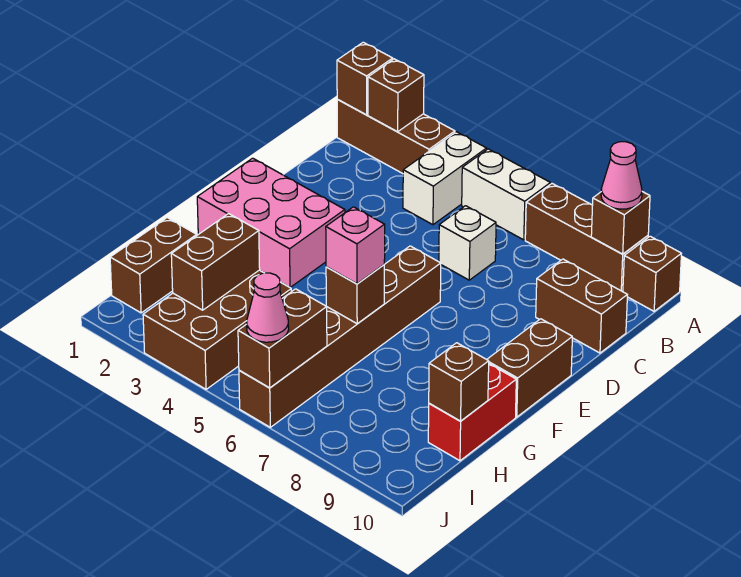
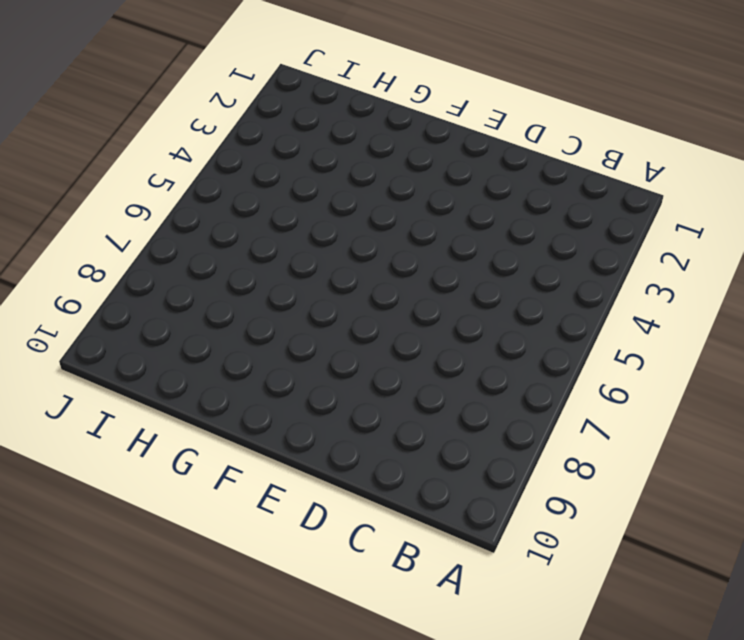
none -> brown brick A1:A3 level 1
none -> white brick A4:B4 level 1
none -> white brick A5:A6 level 1

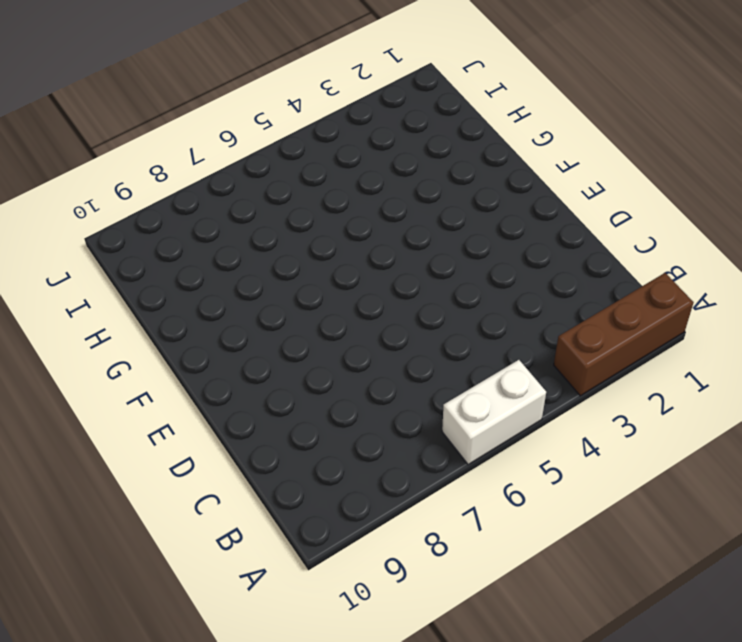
none -> white brick A4:B4 level 1
none -> brown brick A7:A9 level 1
none -> brown brick A10 level 1

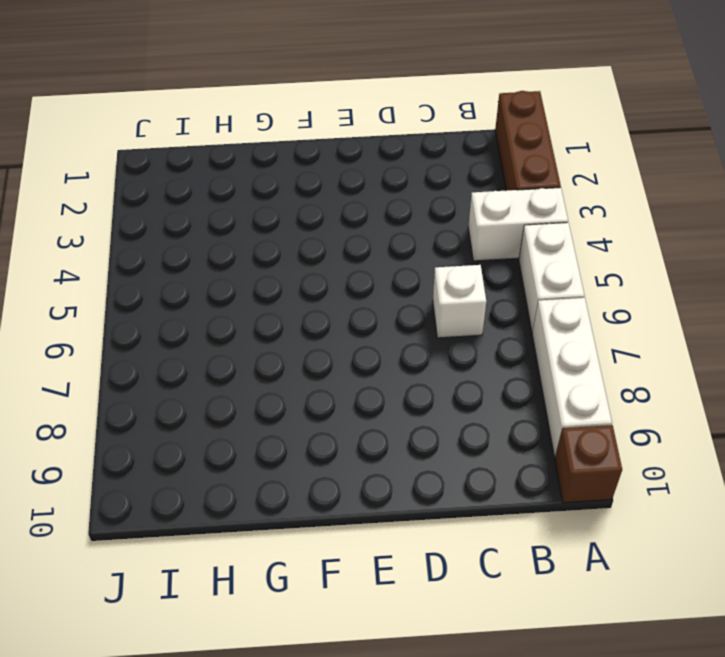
white brick A7:A9 level 1 -> brown brick A7:A9 level 1
none -> brown brick C9:C10 level 1
none -> pink brick E1:F3 level 1
none -> brown brick E6:J6 level 1

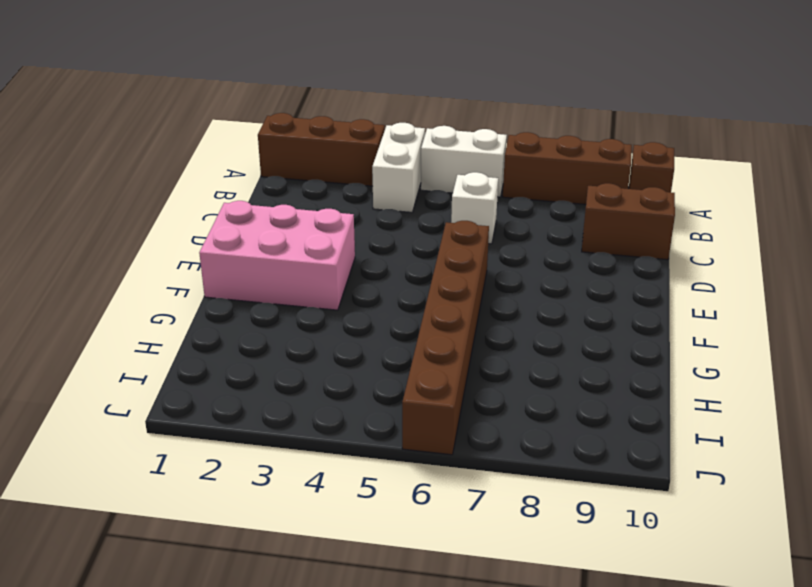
none -> brown brick E10:F10 level 1
none -> red brick G10:H10 level 1
none -> brown brick H1:I1 level 1

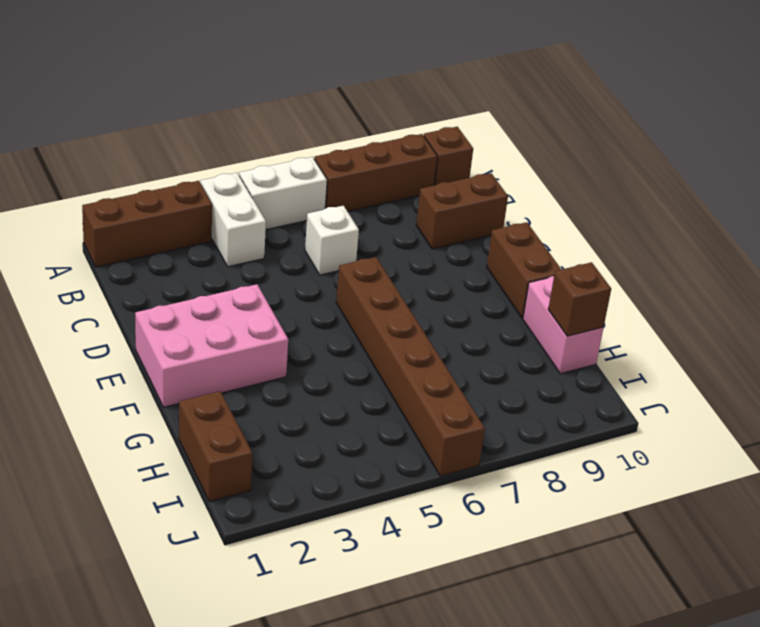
pink brick G10:H10 level 1 -> red brick G10:H10 level 1
none -> brown brick H3:J4 level 1
none -> brown brick A1 level 2
none -> brown brick A2 level 2

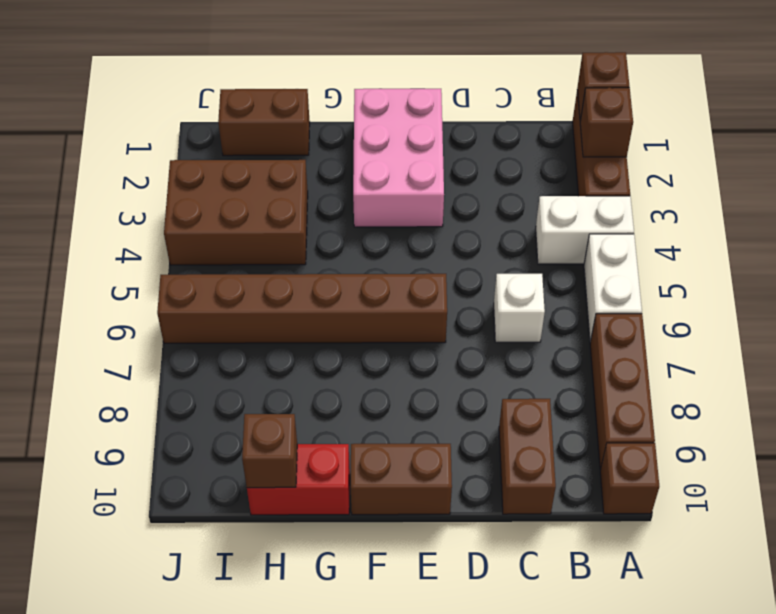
none -> brown brick A9 level 2
none -> brown brick G6 level 2
none -> brown brick H3:I3 level 2

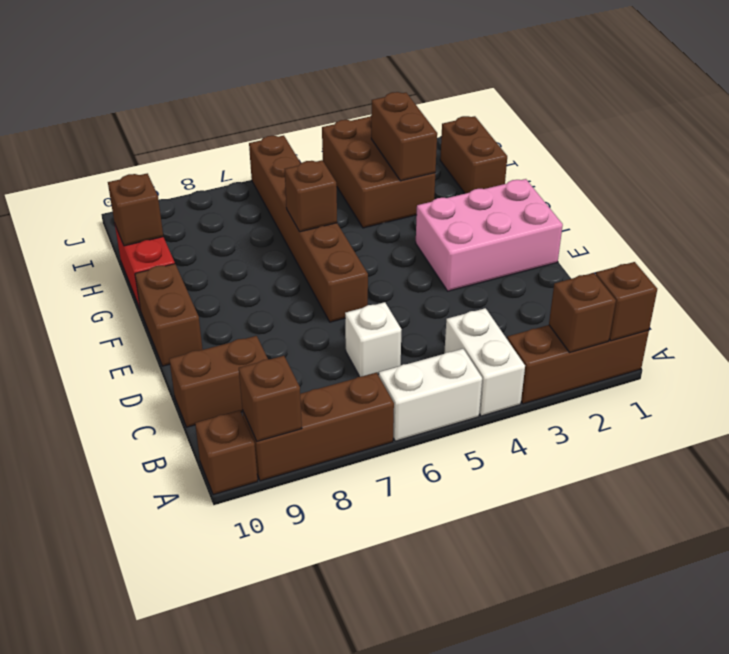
none -> brown brick I6:J6 level 2
none -> pink cone A9 level 3
none -> pink brick G6 level 3

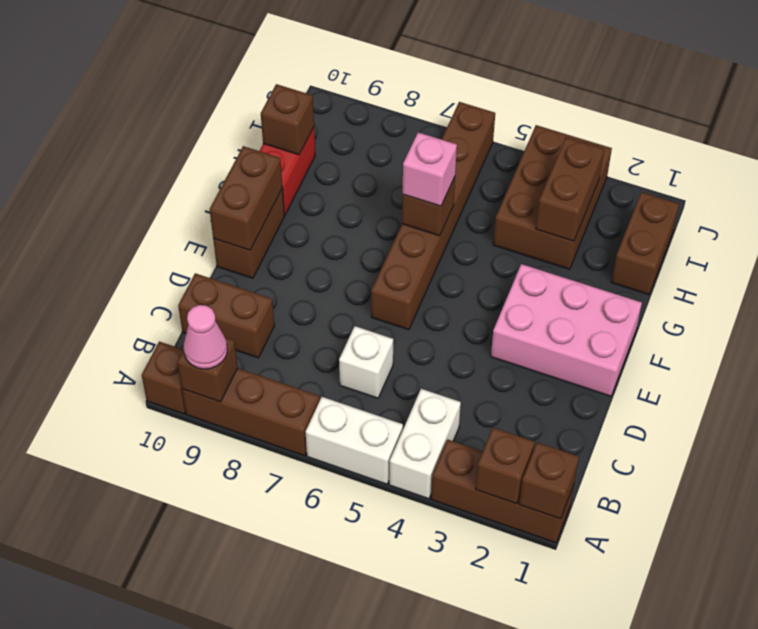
brown brick E10:F10 level 2 -> brown brick I6:J6 level 2
none -> pink cone J6 level 3

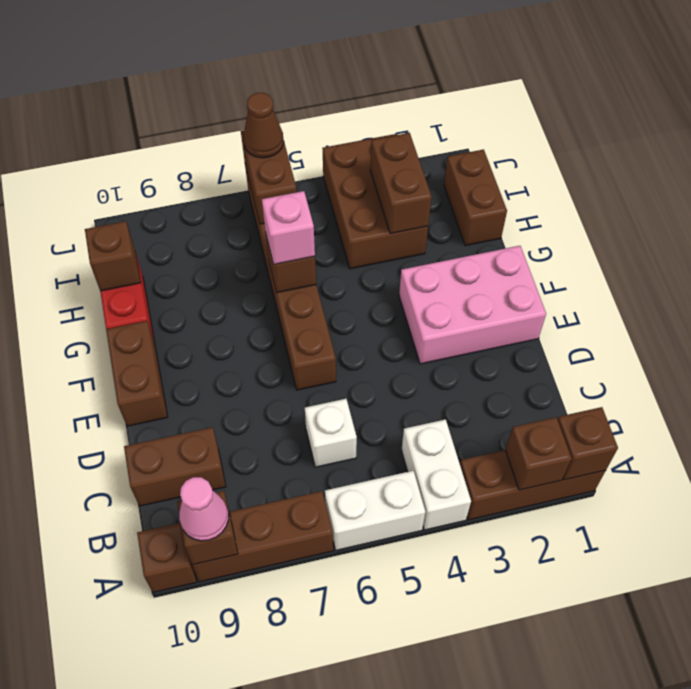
brown cone J6 level 3 -> pink cone J6 level 3

